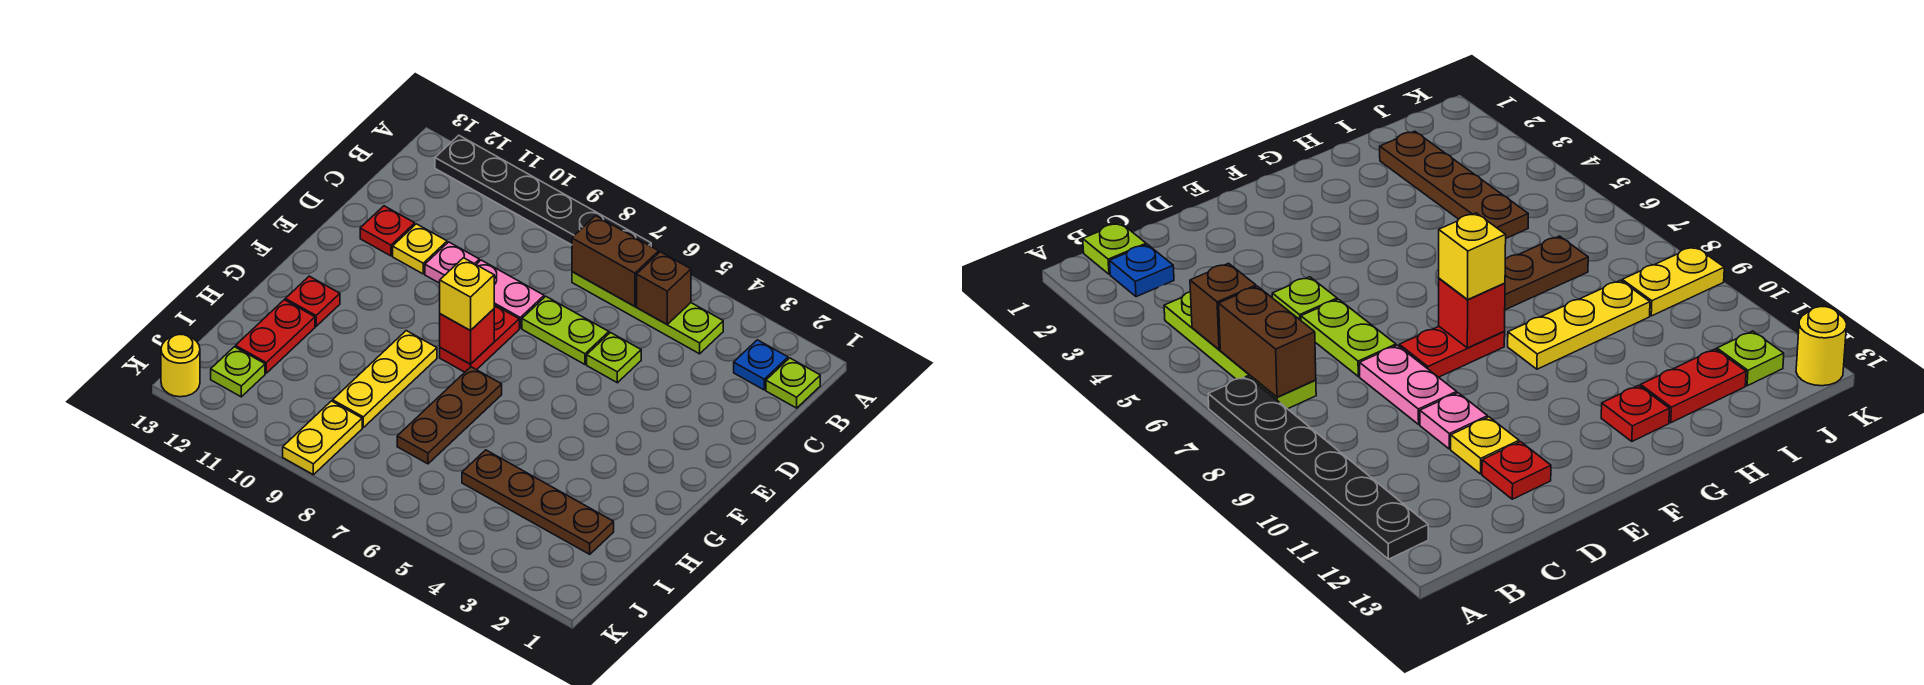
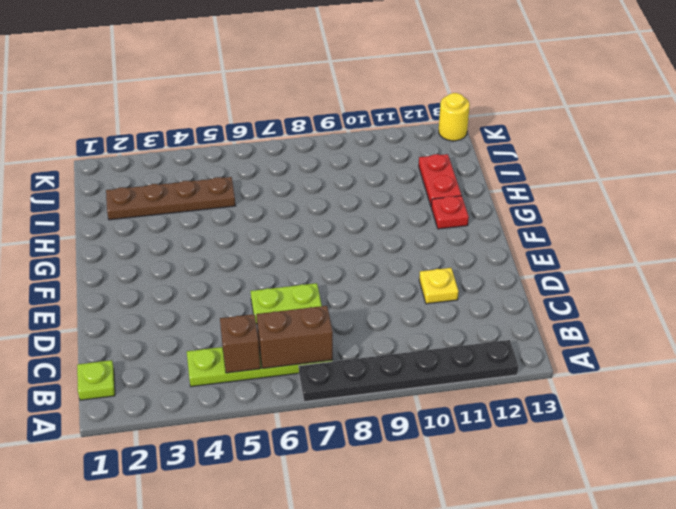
none -> blue plate B2 level 1
none -> lime plate D5 level 1
none -> pink plate D8:D9 level 1

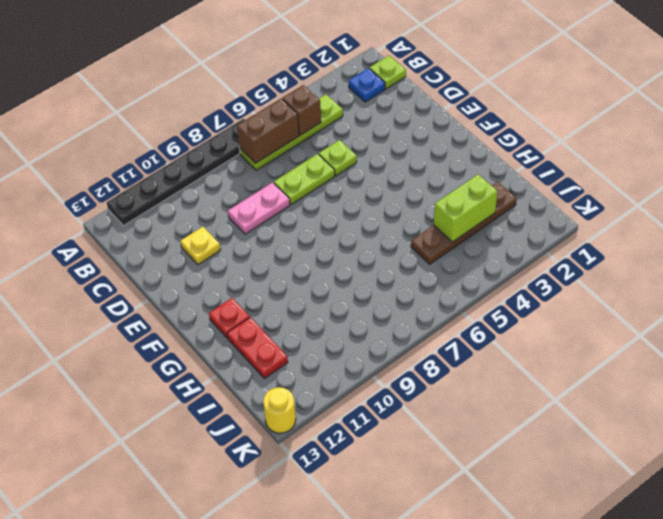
lime brick I3:I4 level 2 -> none
none -> pink plate D10 level 1
none -> red plate D12 level 1
none -> red plate E8:F8 level 1

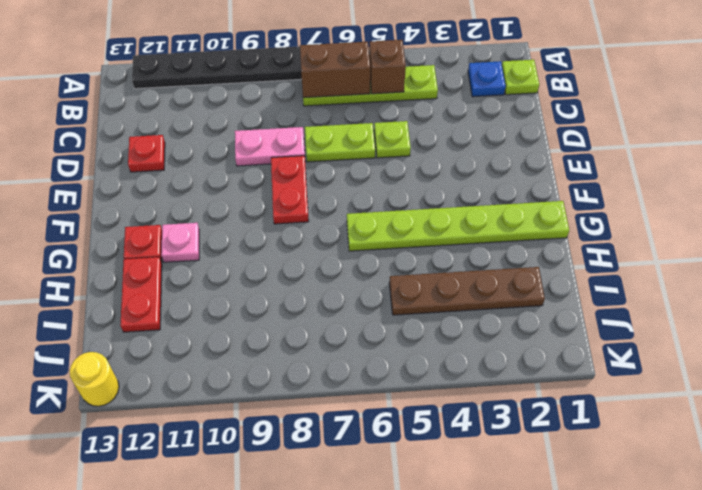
lime plate G1:G6 level 1 -> none
pink plate G11 level 1 -> pink plate D10 level 1
none -> yellow plate D11 level 1
none -> brown plate G7:I7 level 1
none -> yellow plate G9:I9 level 1

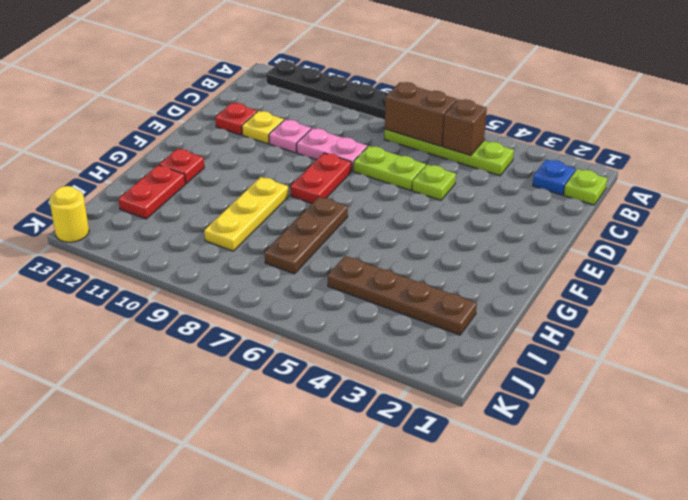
none -> yellow plate J9:K9 level 1
none -> lime plate J12 level 1
none -> red brick F8 level 2

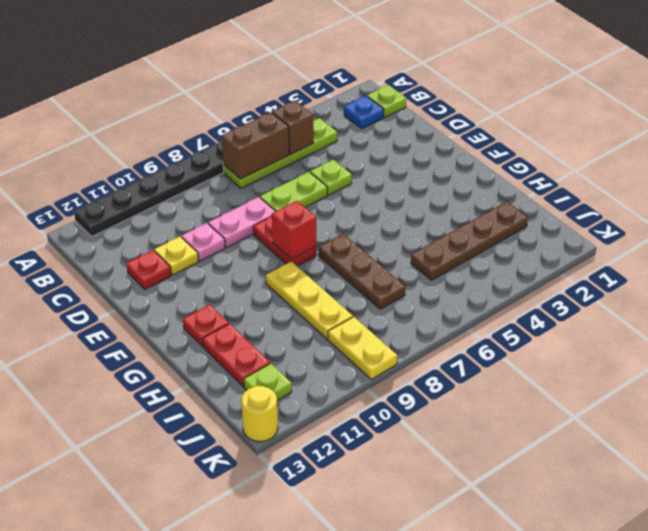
none -> yellow brick F8 level 3

